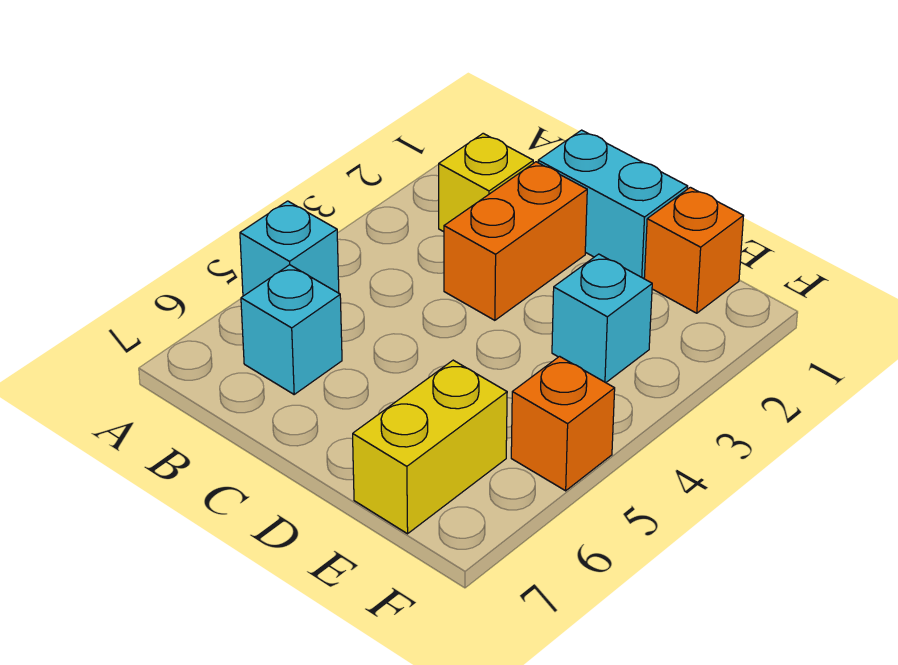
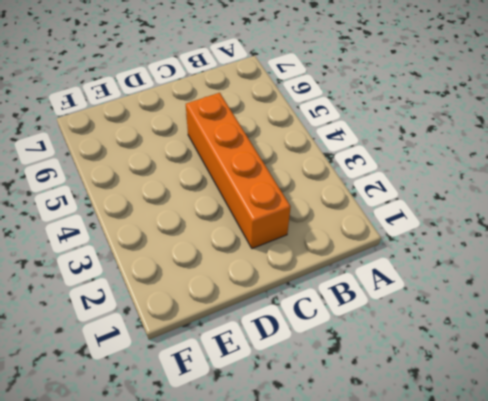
orange brick C2:C5 level 1 -> orange brick C2:C3 level 1
none -> cyan brick A5 level 1
none -> yellow brick B2 level 1

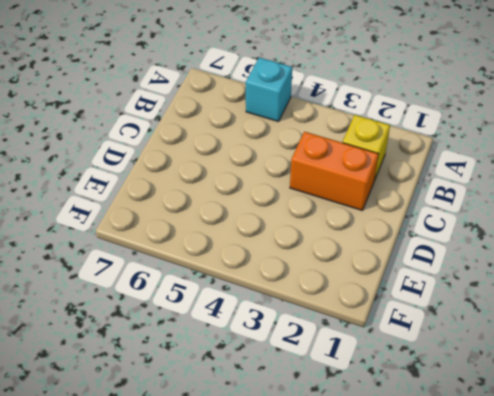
none -> cyan brick B6 level 1
none -> cyan brick C1:D1 level 1

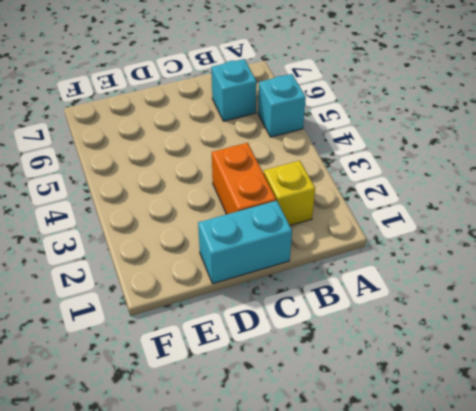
none -> orange brick E1 level 1
none -> cyan brick E3 level 1

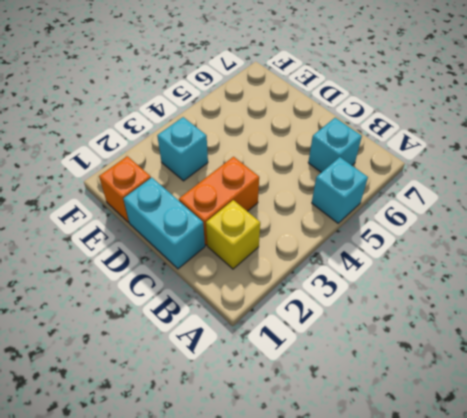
none -> yellow brick E6:E7 level 1
none -> orange brick F5 level 1

